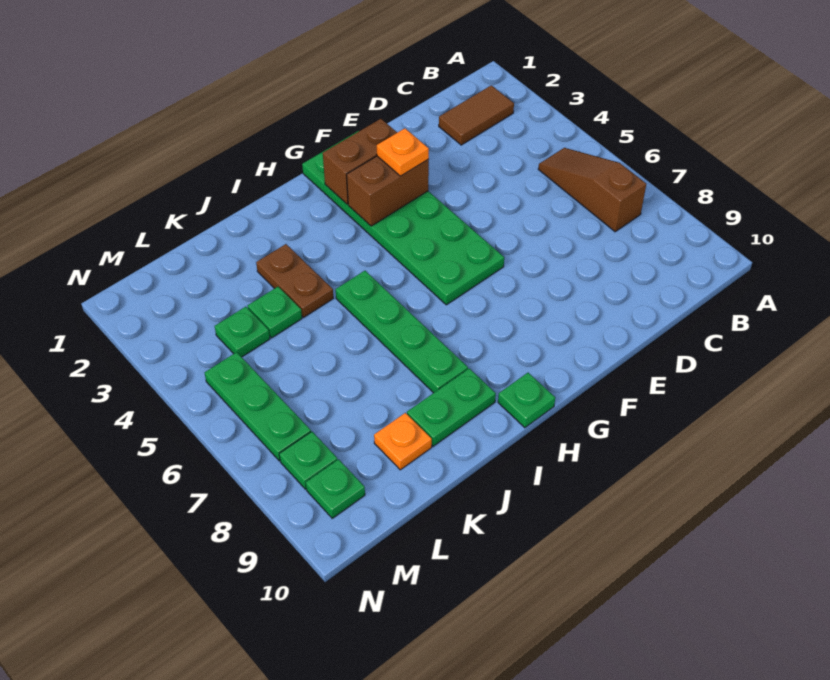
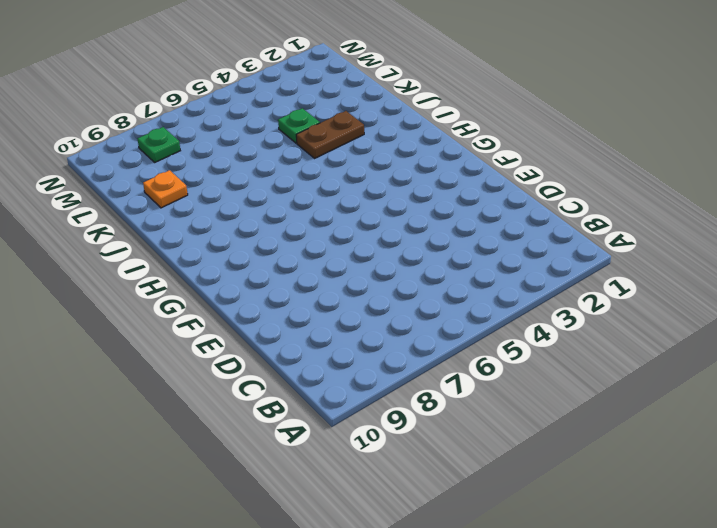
none -> brown tile B2:C2 level 1
none -> brown slope B5:B7 level 1 top 7
none -> green plate F1:G6 level 1

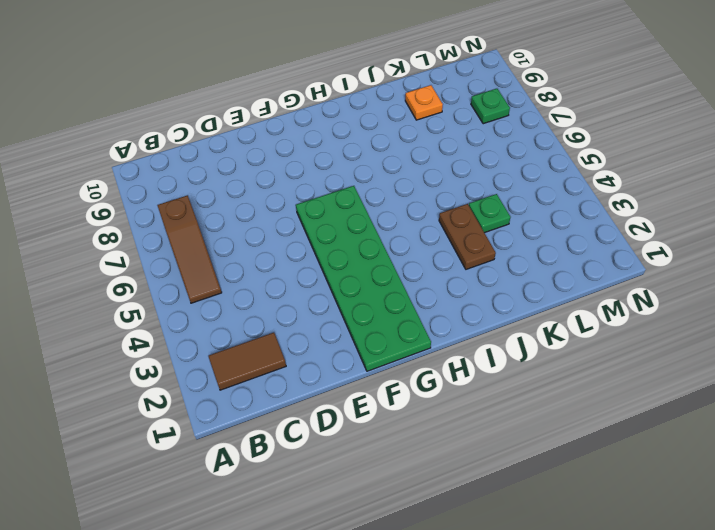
none -> green plate H10 level 1
none -> green plate I5:I8 level 1
none -> green plate I9:J9 level 1

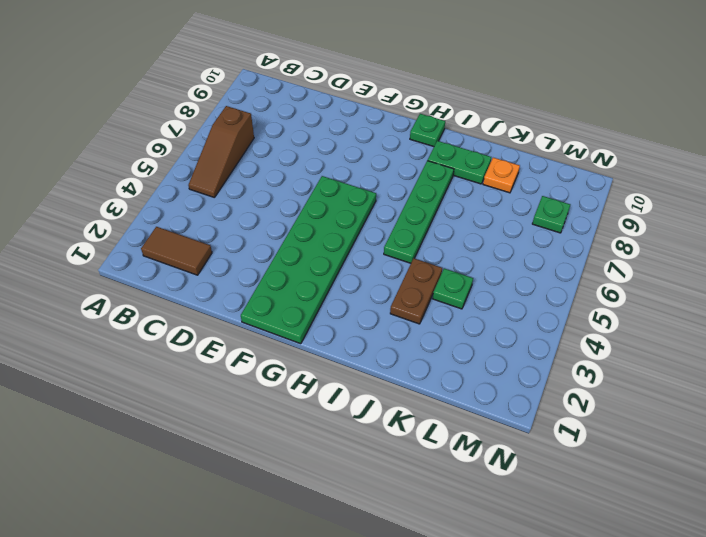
none -> green plate L4 level 1
none -> green plate M5:M7 level 1
none -> green plate M9 level 1

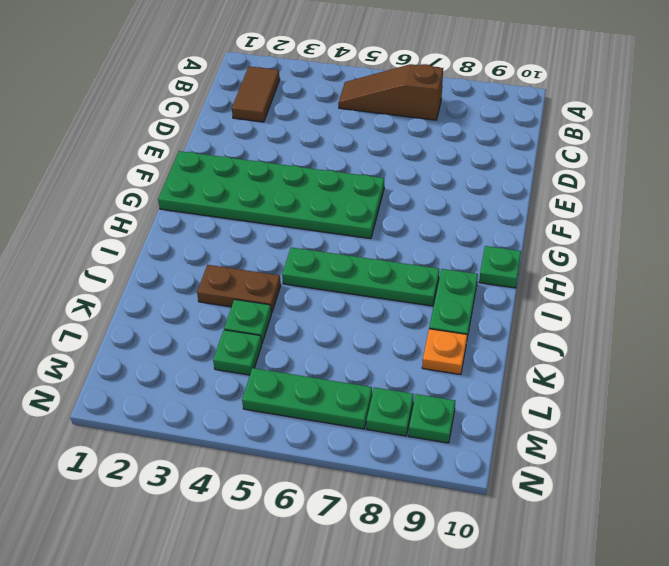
none -> brown brick F2:G2 level 2
none -> brown brick F3:G3 level 2
none -> orange plate F3 level 3

